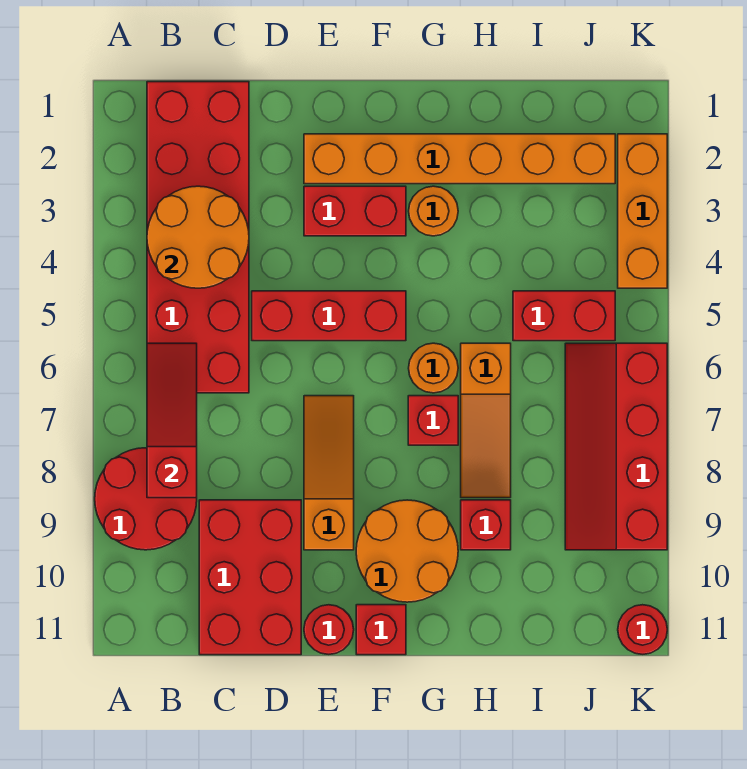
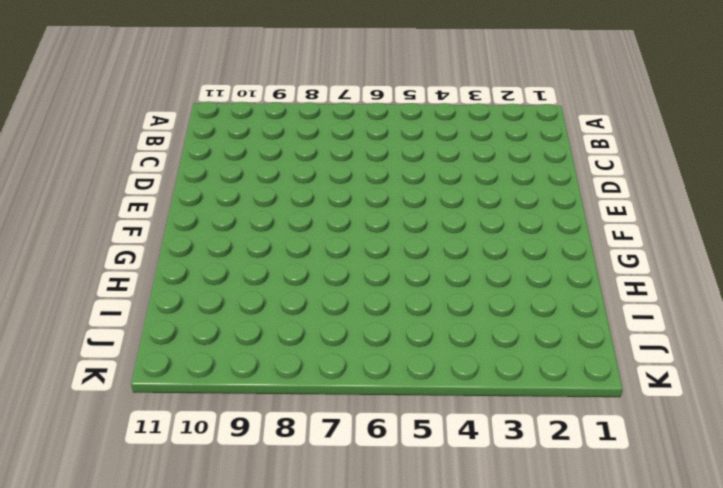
none -> red round brick A8:B9 level 1
none -> red brick B1:C6 level 1
none -> red brick C9:D11 level 1

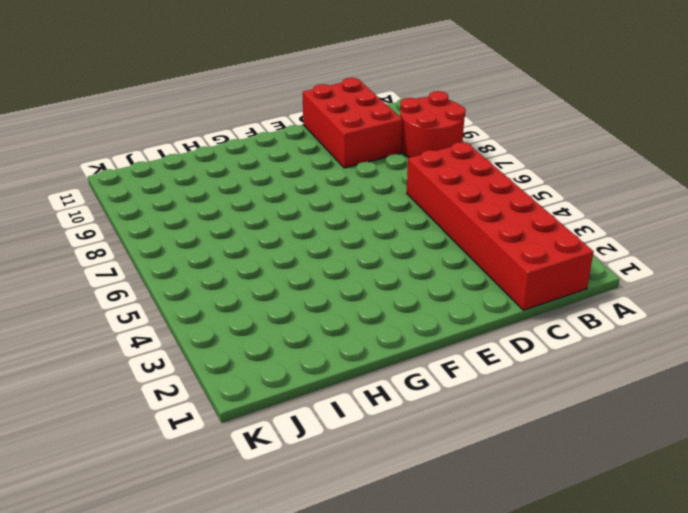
none -> red brick D5:F5 level 1
none -> orange brick E2:J2 level 1
none -> red brick E3:F3 level 1

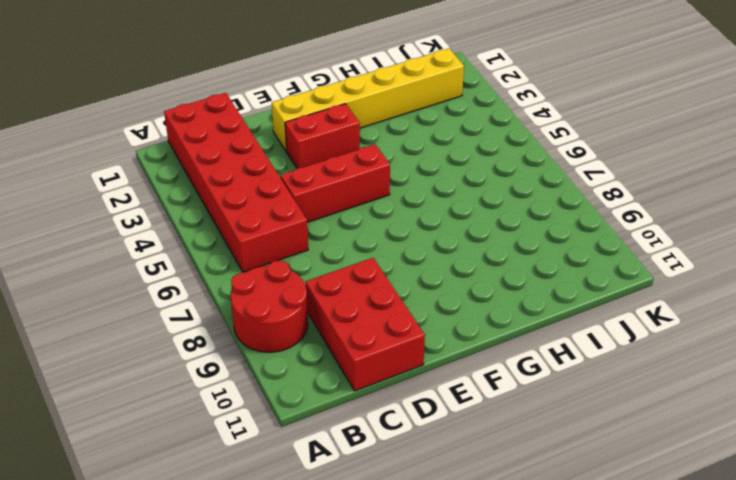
yellow brick E2:J2 level 1 -> orange brick E2:J2 level 1
none -> orange slope E7:E9 level 1 top 9
none -> red round brick E11 level 1
none -> orange round brick F9:G10 level 1

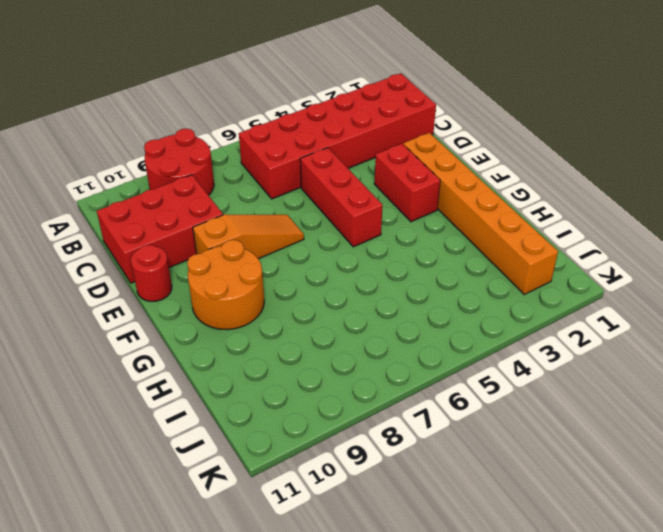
none -> red brick F11 level 1
none -> orange round brick G3 level 1
none -> orange round brick G6 level 1

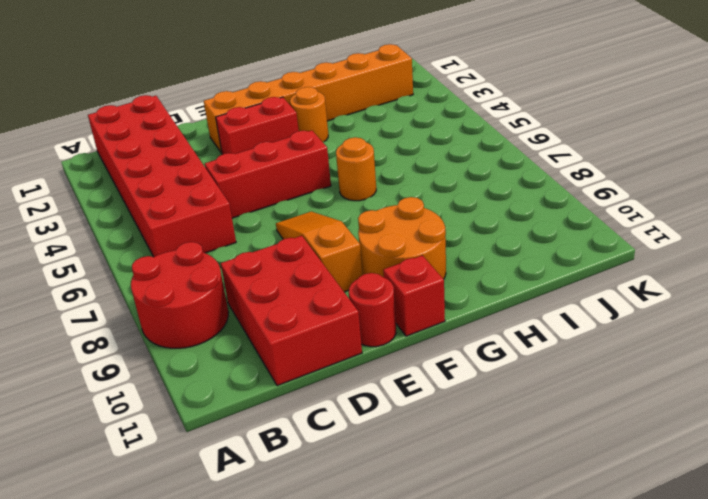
none -> red brick G7 level 1
none -> orange slope H6:H8 level 1 top 6
none -> red brick H9 level 1

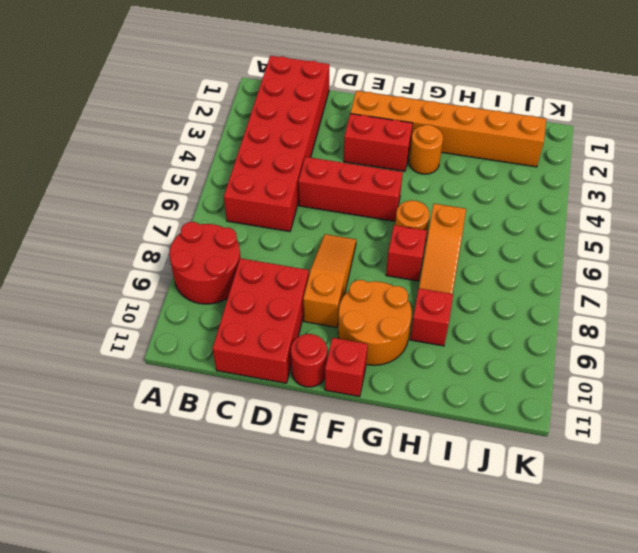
none -> red brick I5:J5 level 1
none -> red slope J6:K9 level 1 top K
none -> orange brick K2:K4 level 1

